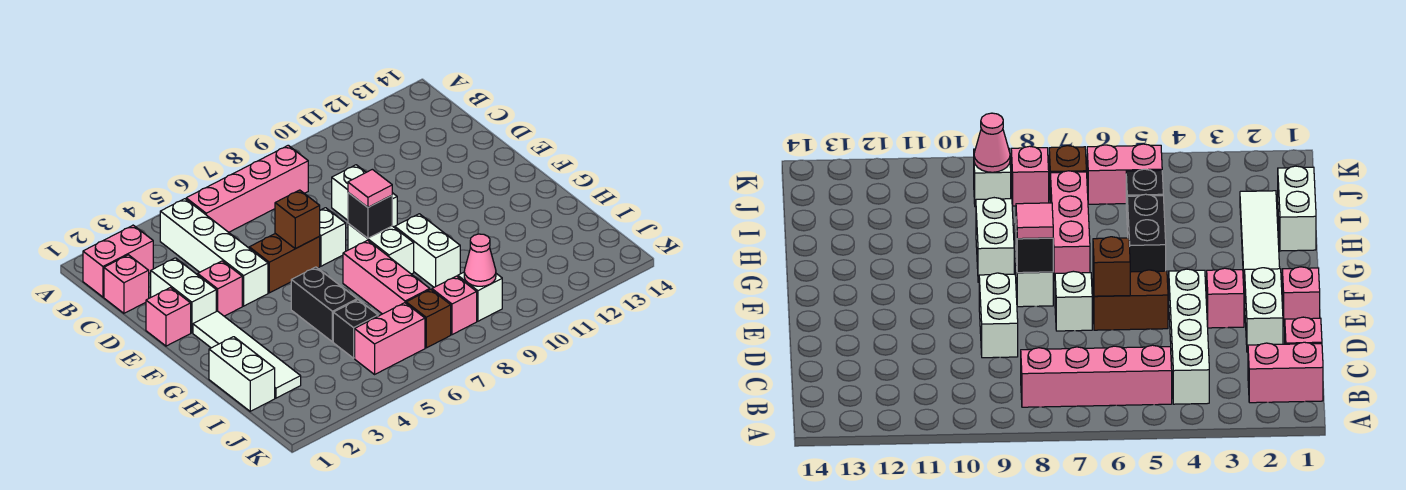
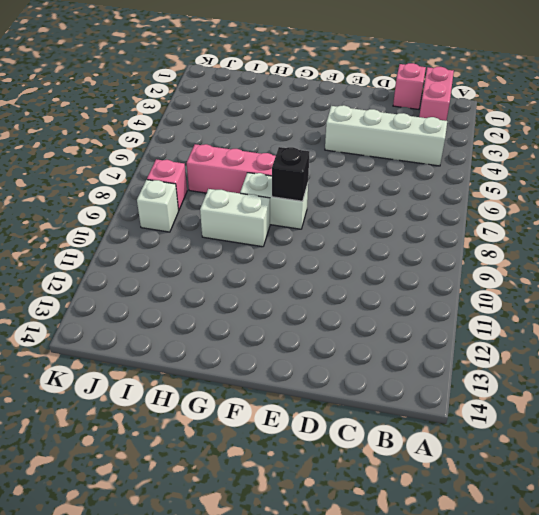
none -> pink brick B5:B8 level 1
none -> white brick D2:E2 level 1
none -> white brick D9:E9 level 1

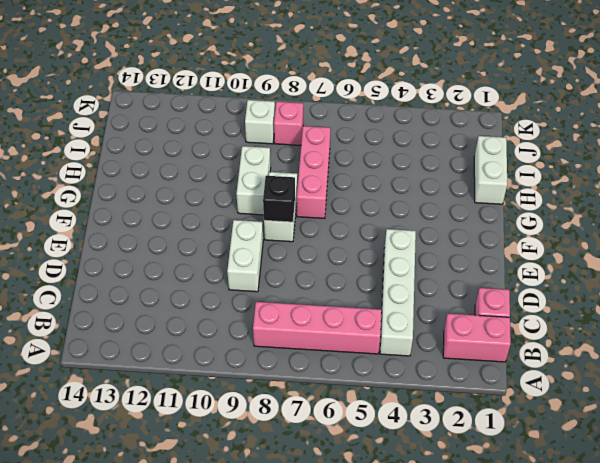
none -> white brick D2:E2 level 1
none -> pink brick E1 level 1
none -> pink brick E3 level 1

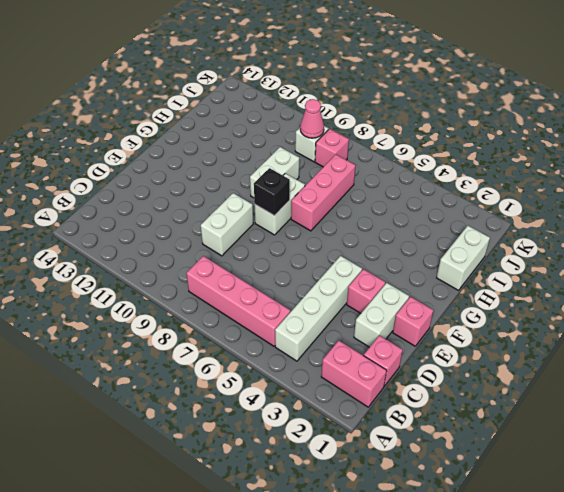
none -> brown brick E5:E6 level 1
none -> white brick E7 level 1
none -> white tile F2:I2 level 1

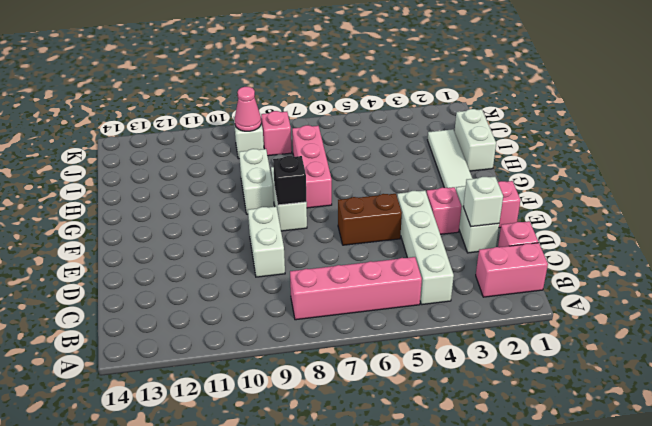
white brick D2 level 2 -> white brick E7 level 1
none -> black brick G5:H5 level 1
none -> black brick I5 level 1
none -> pink brick J5:J6 level 1

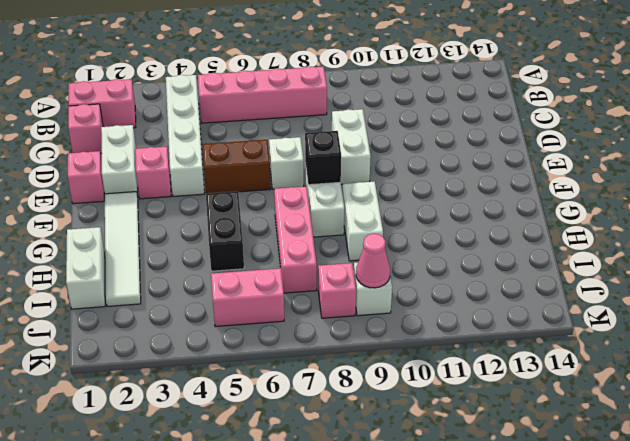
none -> black brick I5 level 1
none -> brown brick J7 level 1
none -> brown brick E6 level 2

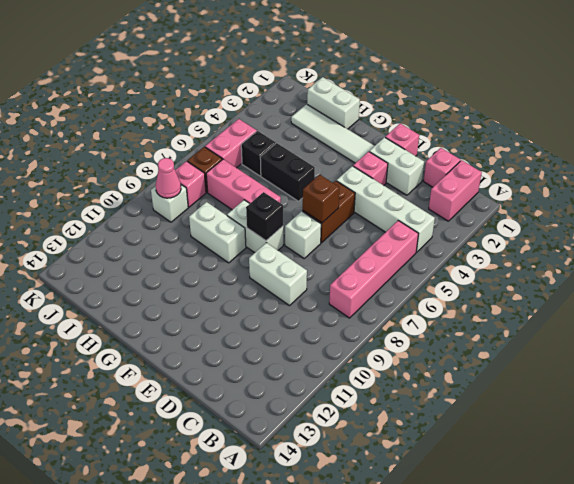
none -> pink tile F8 level 3

